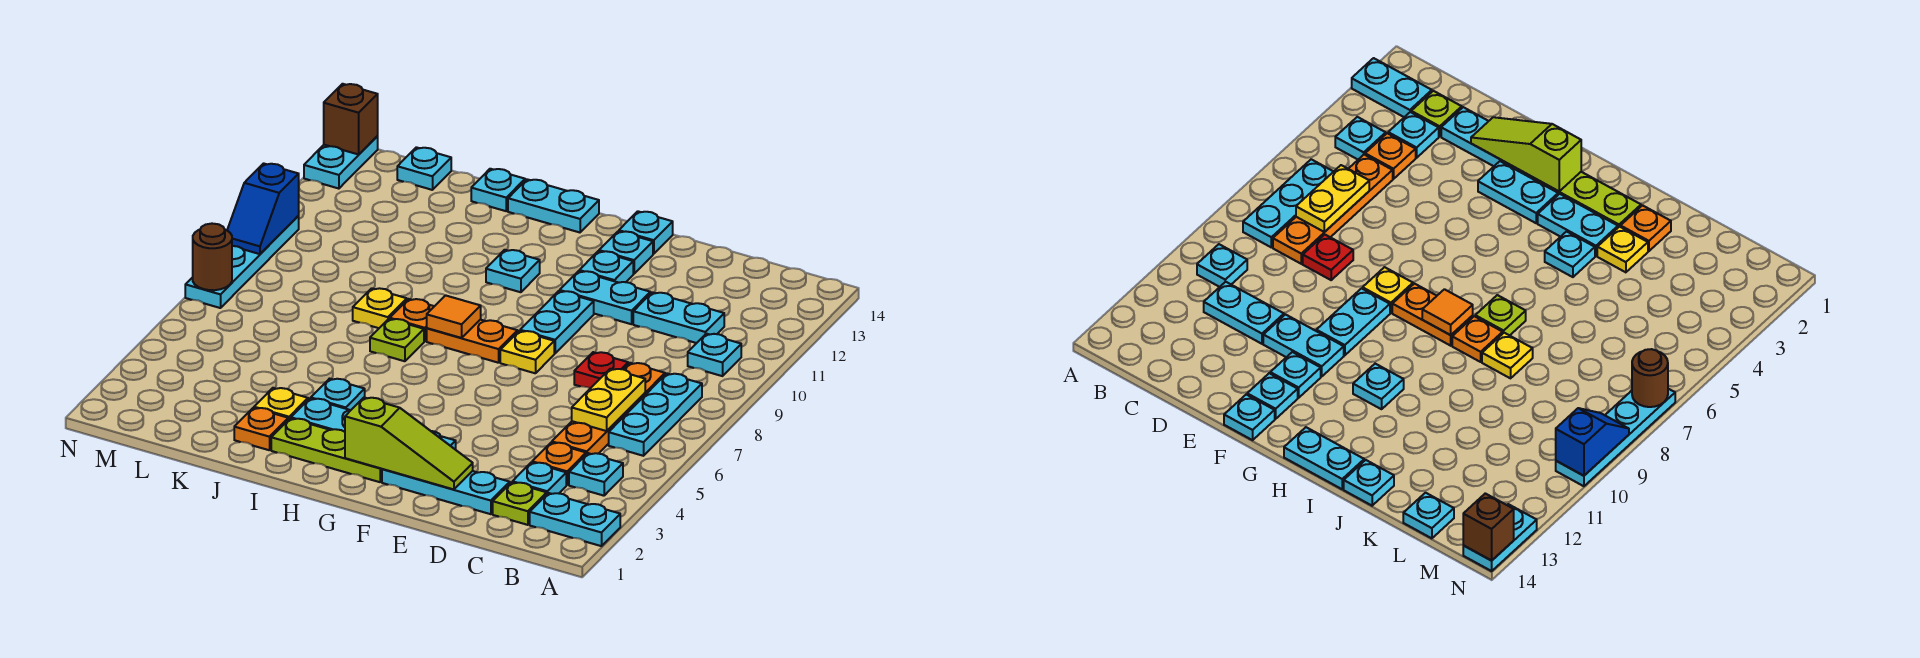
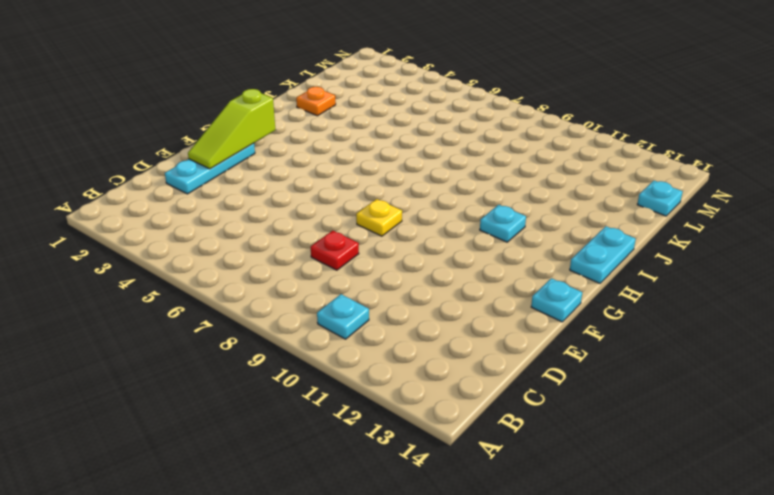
none -> cyan plate A2:B2 level 1
none -> cyan plate B4 level 1
none -> cyan plate B6:B8 level 1
none -> lime plate C2 level 1

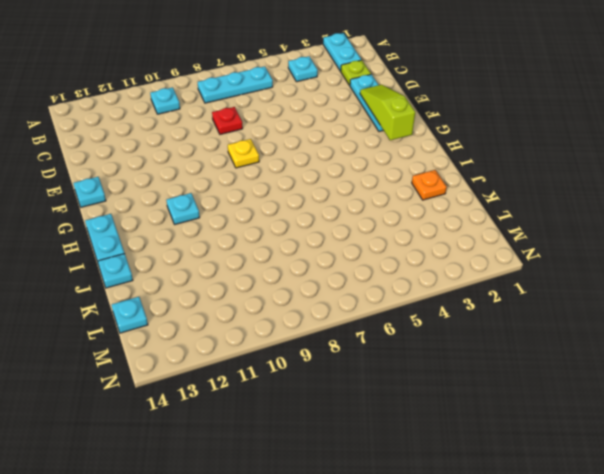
none -> cyan plate C3 level 1
none -> orange plate C4 level 1
none -> orange plate C5:C8 level 1
none -> cyan plate C11:D11 level 1

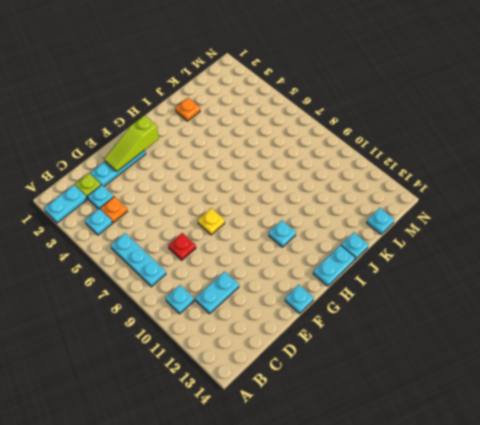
none -> orange plate C5:C8 level 1
none -> cyan plate E11:F11 level 1
none -> cyan plate F3:G3 level 1
none -> cyan plate F9:F10 level 1

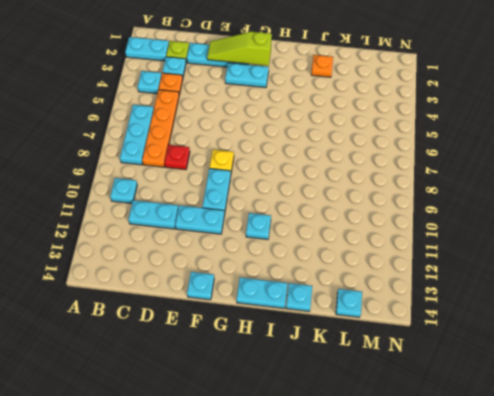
none -> cyan plate F12 level 1
none -> cyan plate F13 level 1
none -> lime plate G2:I2 level 1
none -> orange plate G8:H8 level 1

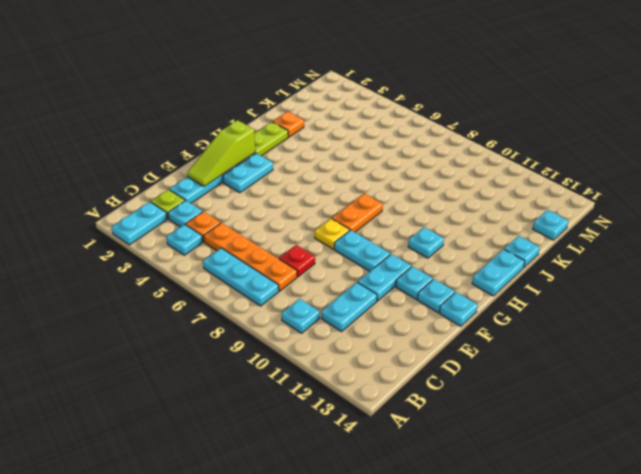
none -> cyan plate H3:I3 level 1
none -> cyan plate I4 level 1
none -> lime plate I7 level 1
none -> orange plate I8 level 1

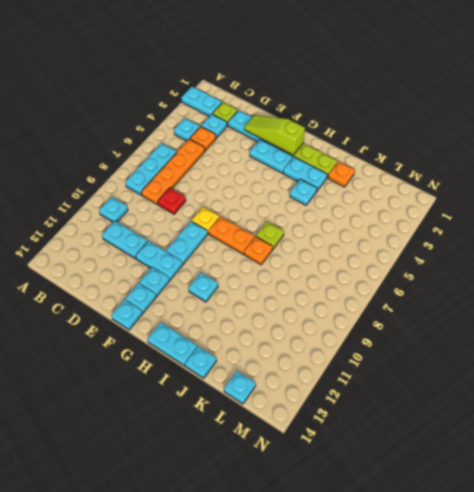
none -> yellow plate J3 level 1
none -> yellow plate J8 level 1
none -> cyan plate N7:N10 level 1
none -> cyan plate N13:N14 level 1

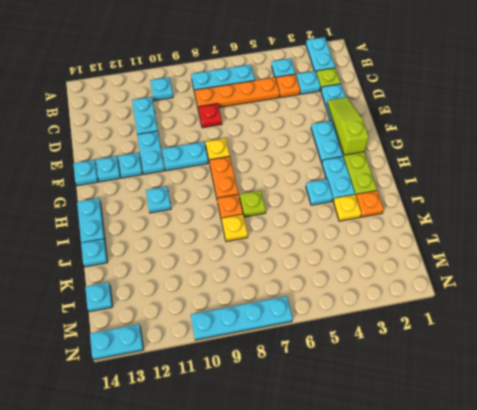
none -> yellow plate C6:C7 level 2
none -> orange tile H8 level 2
none -> brown round brick N7 level 2
none -> blue slope N9:N10 level 2 top 10

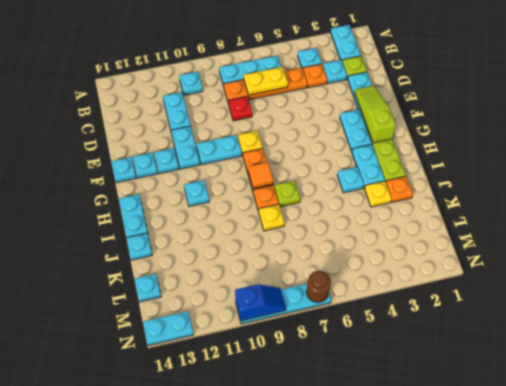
none -> brown brick N14 level 2

